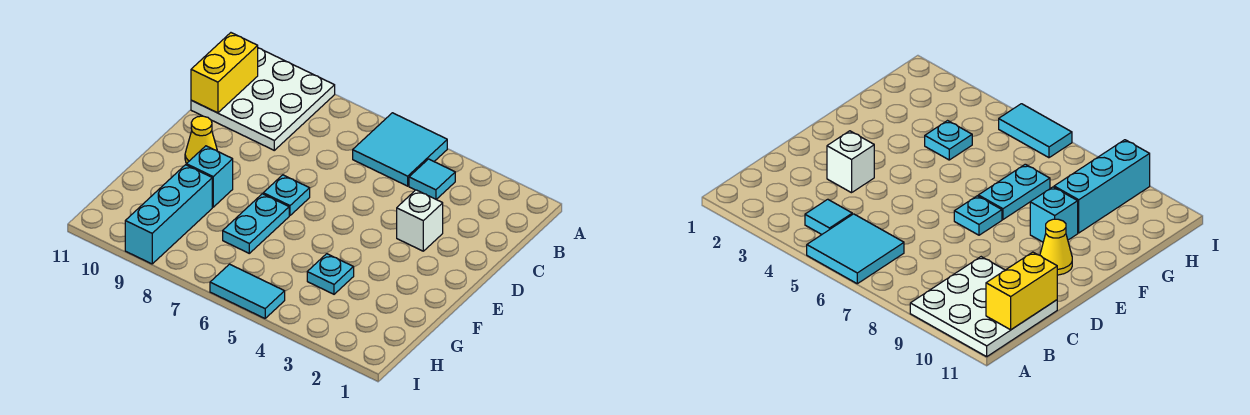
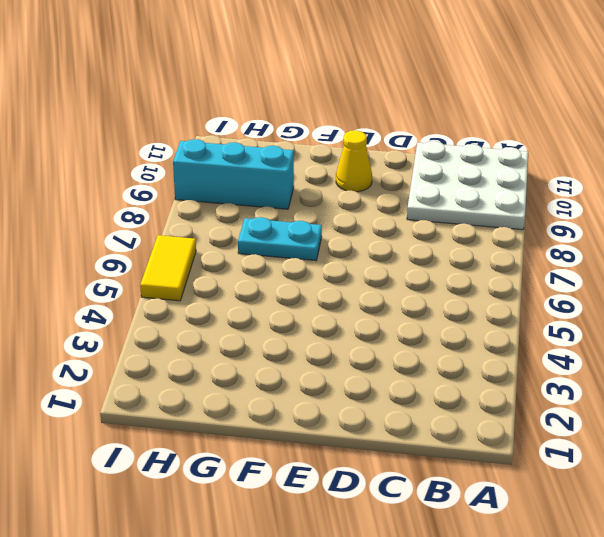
yellow tile I5:I6 level 1 -> cyan tile I5:I6 level 1
none -> cyan tile A5:B6 level 1
none -> cyan tile B4 level 1
none -> white brick D3 level 1

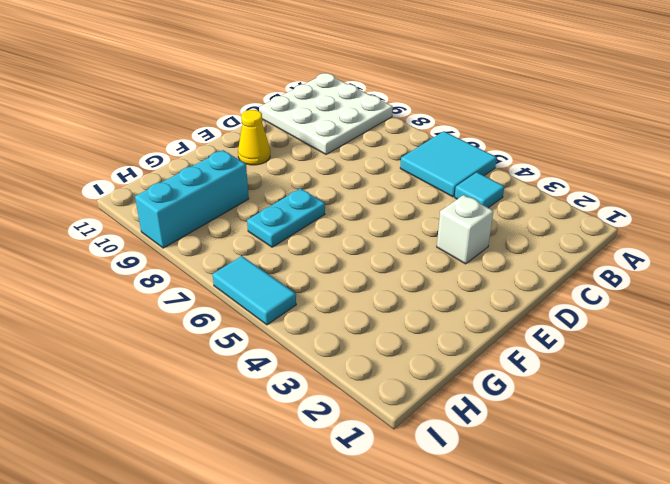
none -> cyan plate E7 level 1
none -> cyan brick F9 level 1
none -> cyan plate G4 level 1

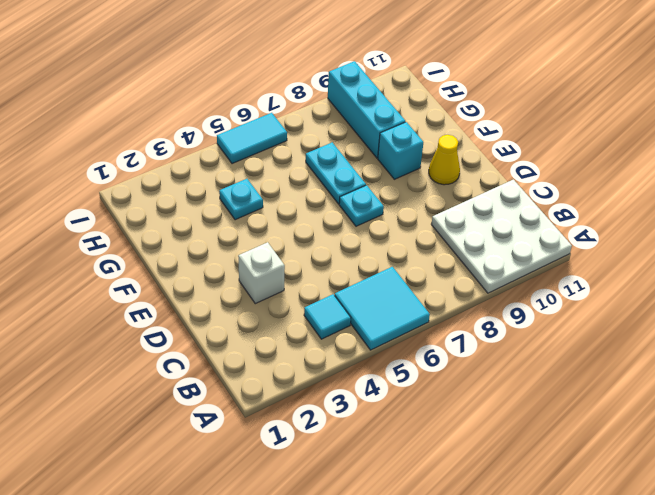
none -> yellow brick B11:C11 level 2

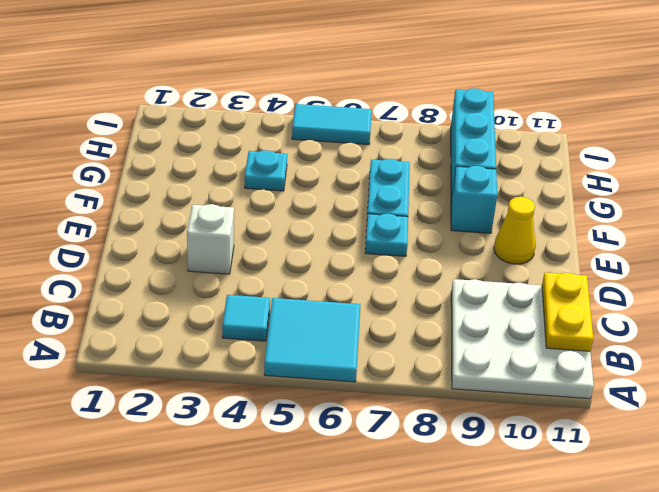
yellow plate B11:C11 level 2 -> yellow brick B11:C11 level 2

